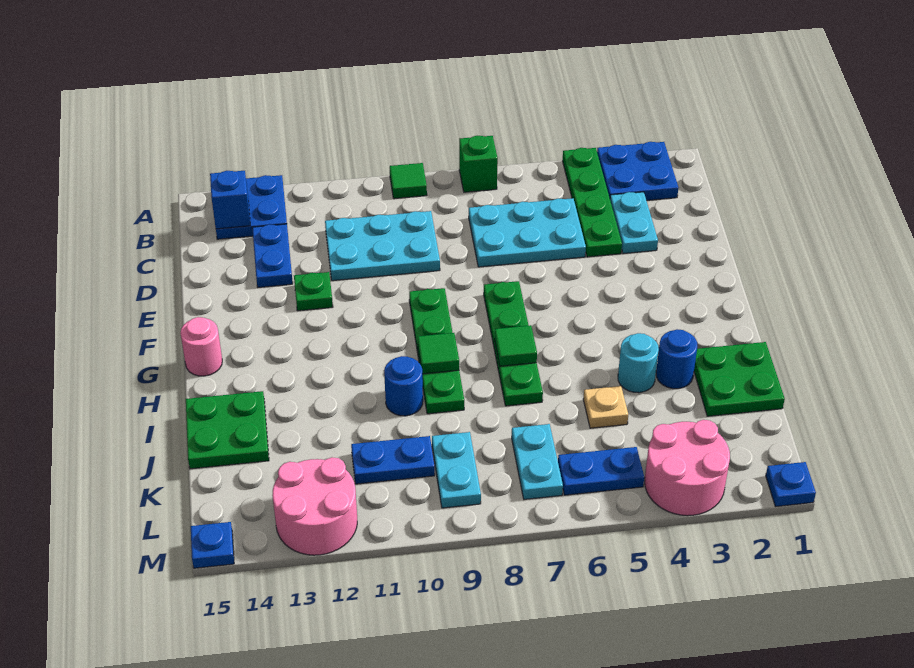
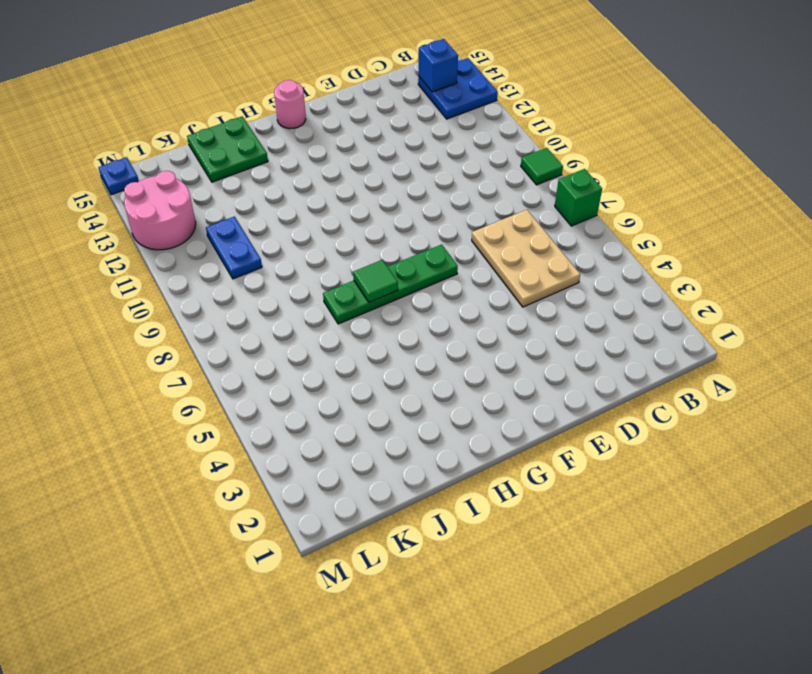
tan plate C5:D7 level 1 -> cyan plate C5:D7 level 1
none -> blue plate A2:B3 level 1
none -> green plate A4:D4 level 1
none -> cyan plate C3:D3 level 1
none -> cyan plate C9:D11 level 1

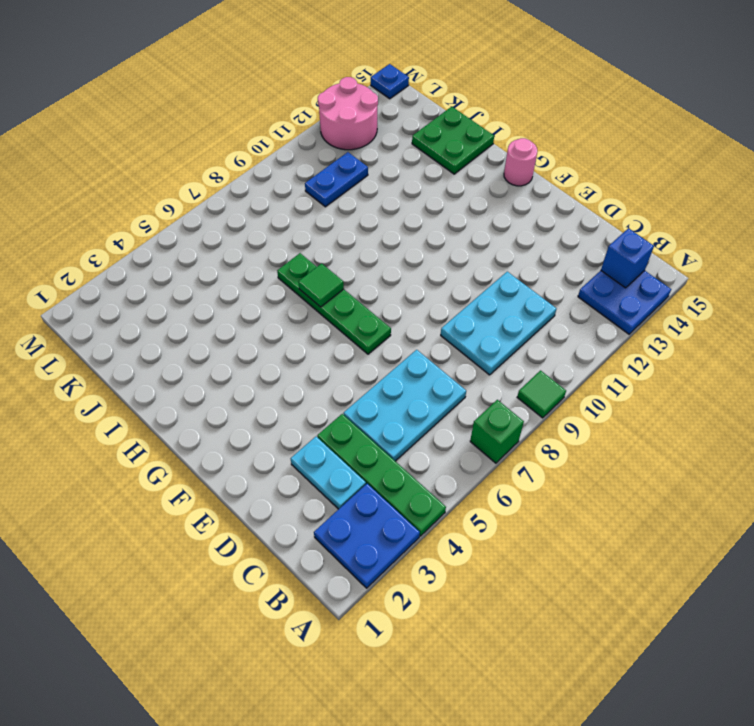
none -> blue plate C13:D13 level 1
none -> green plate E12 level 1
none -> green plate F9:I9 level 1
none -> green plate I1:J2 level 1

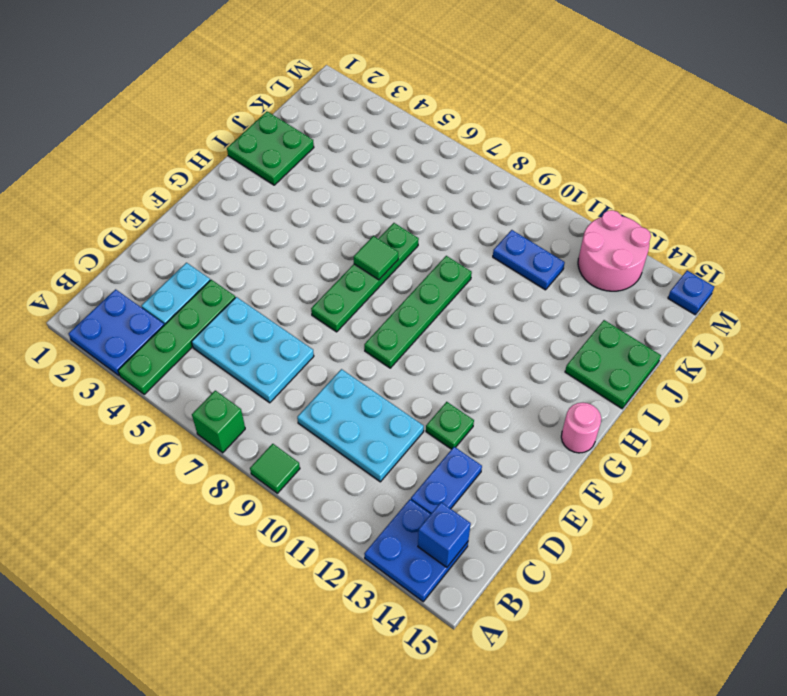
none -> blue round brick I3 level 1
none -> cyan round brick I4 level 1
none -> blue round brick I10 level 1
none -> tan plate J5 level 1

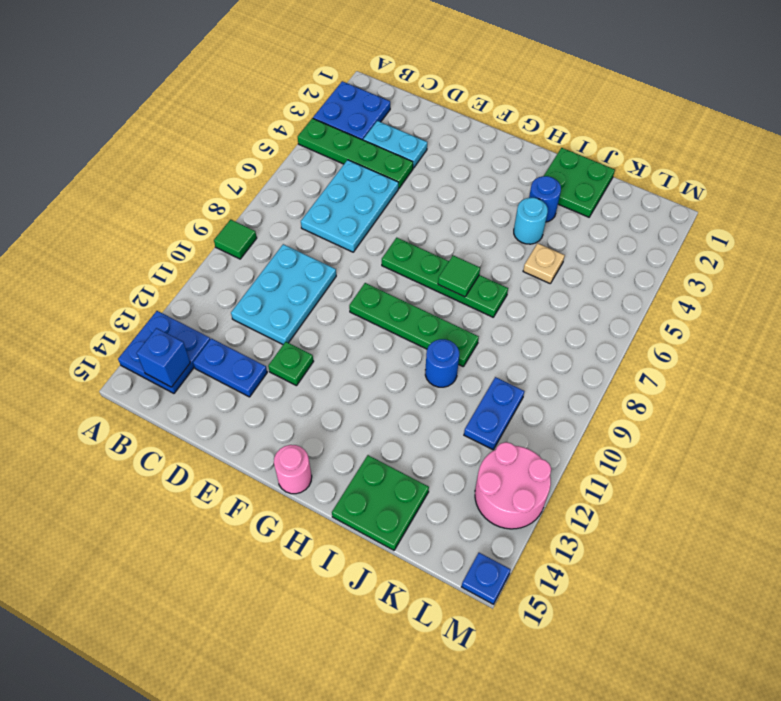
none -> green brick A7 level 1
none -> cyan plate K7:L7 level 1
none -> cyan plate K9:L9 level 1
none -> pink round brick L3:M4 level 1

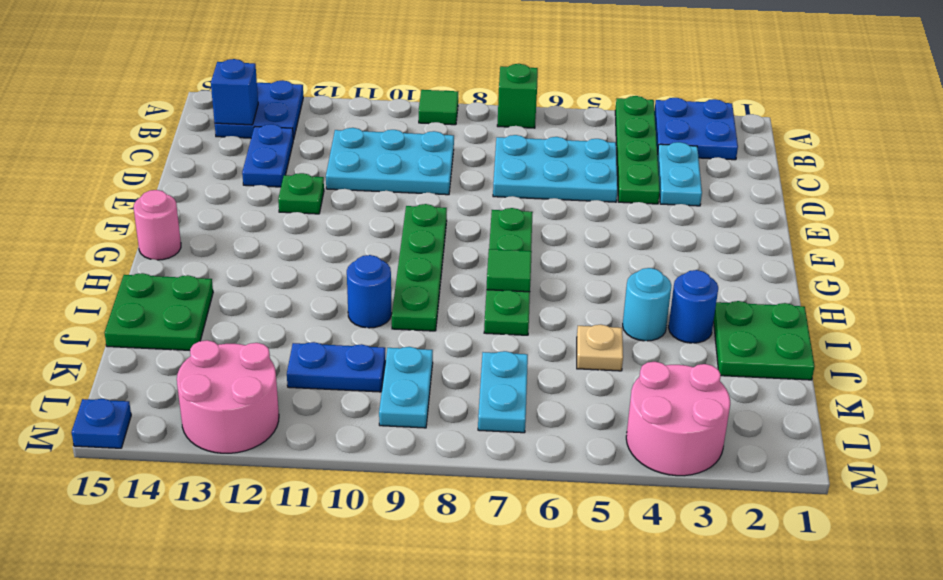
none -> blue plate L5:L6 level 1
none -> blue plate M1 level 1
none -> green tile H9 level 2

